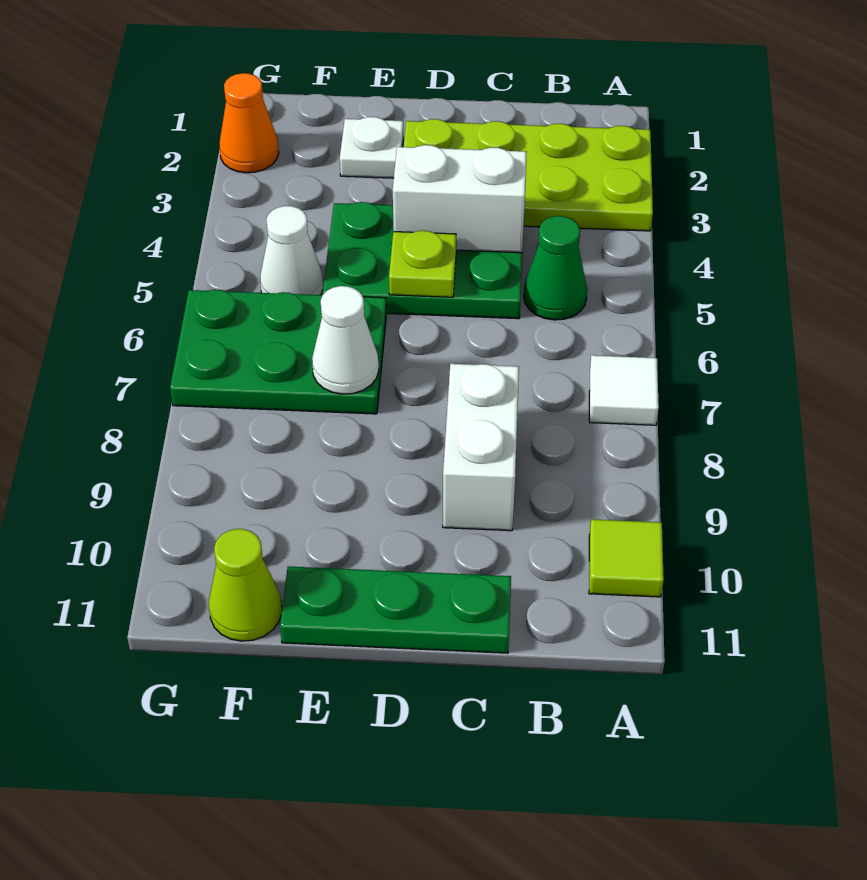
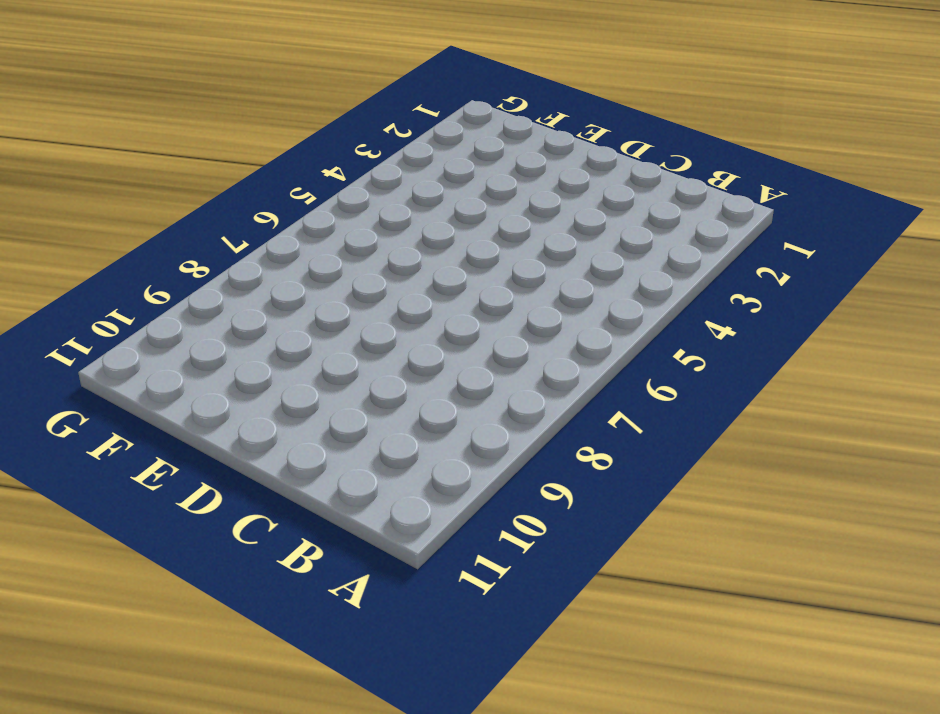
none -> lime plate A2:D3 level 1
none -> white tile A7 level 1
none -> lime tile A10 level 1

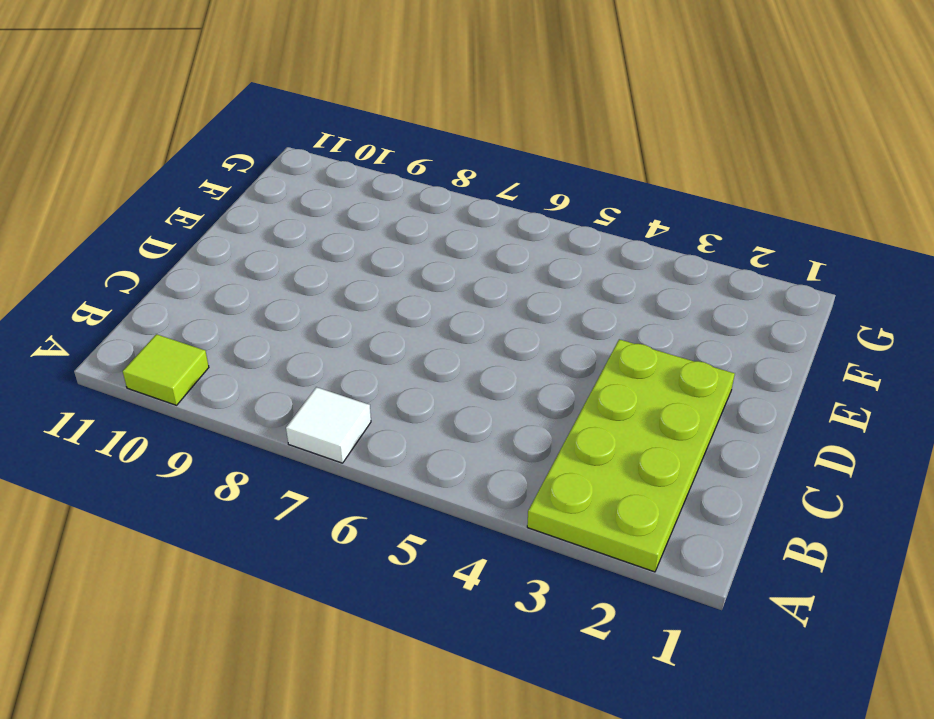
none -> green cone B5 level 1
none -> green plate C4:E5 level 1
none -> white brick C8:C9 level 1

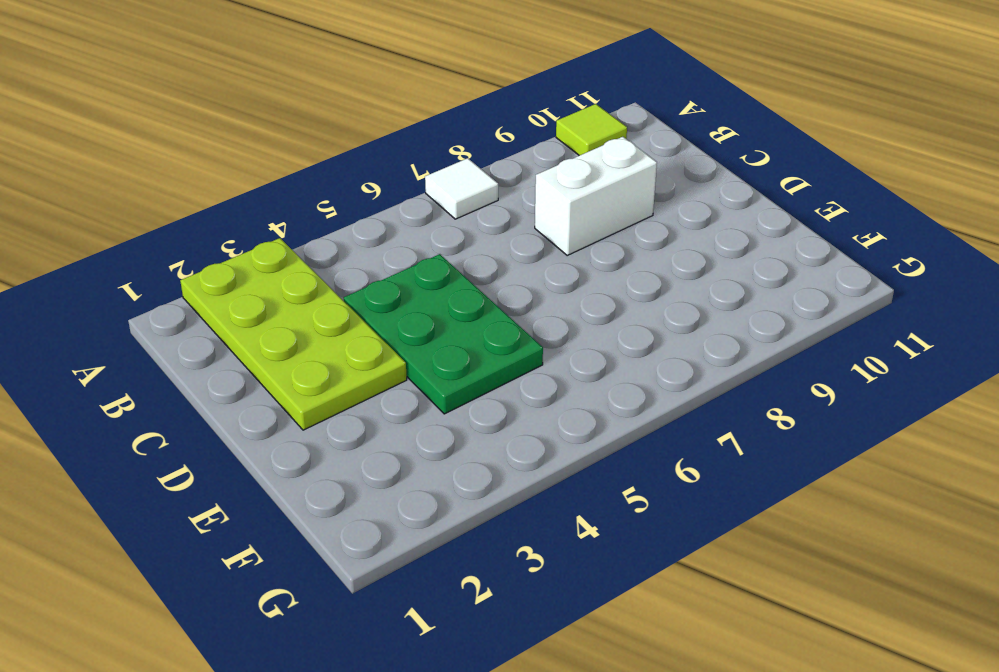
none -> green cone B5 level 1
none -> green plate C11:E11 level 1
none -> white plate E2 level 1

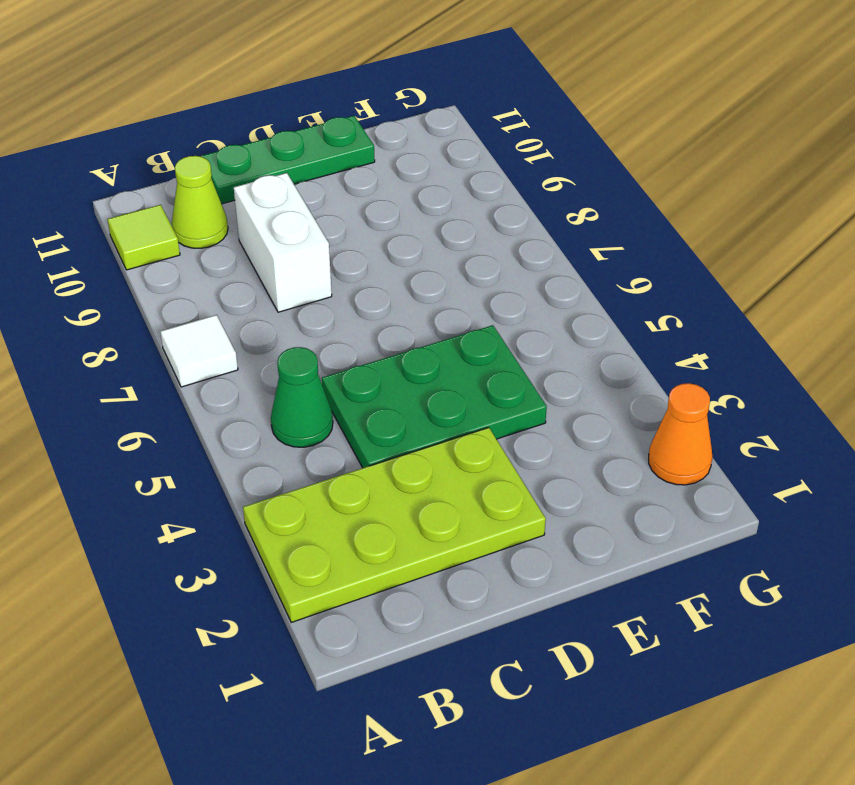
lime cone B10 level 1 -> lime cone F11 level 1
none -> white plate E2 level 1
none -> green plate E6:G7 level 1
none -> white cone F5 level 1

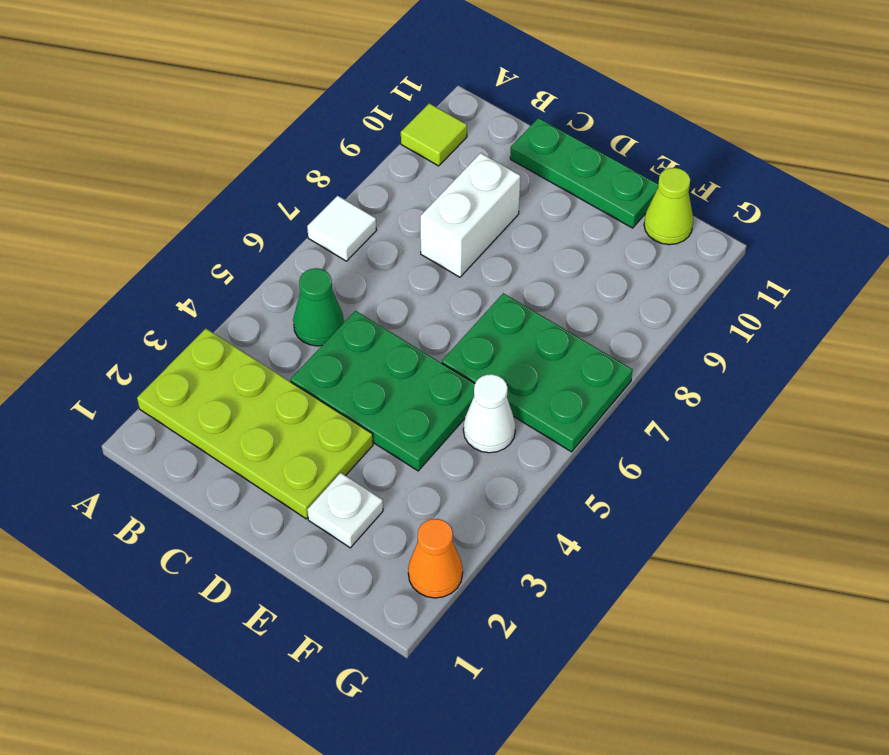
none -> white brick C4:D4 level 2
none -> lime plate D5 level 2
none -> white cone E7 level 2

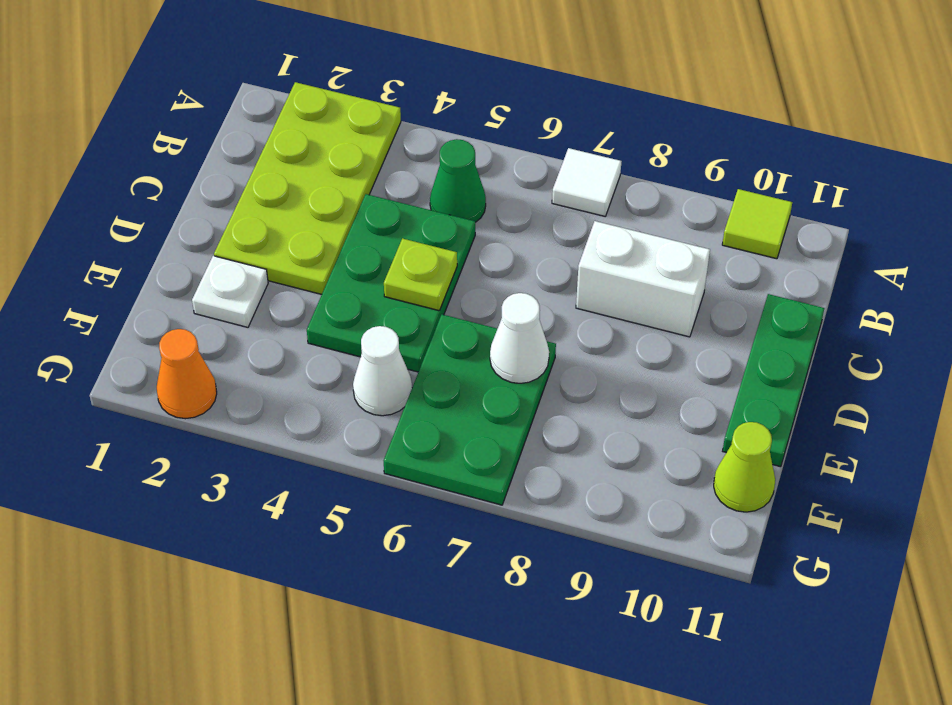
none -> white brick C4:D4 level 2

